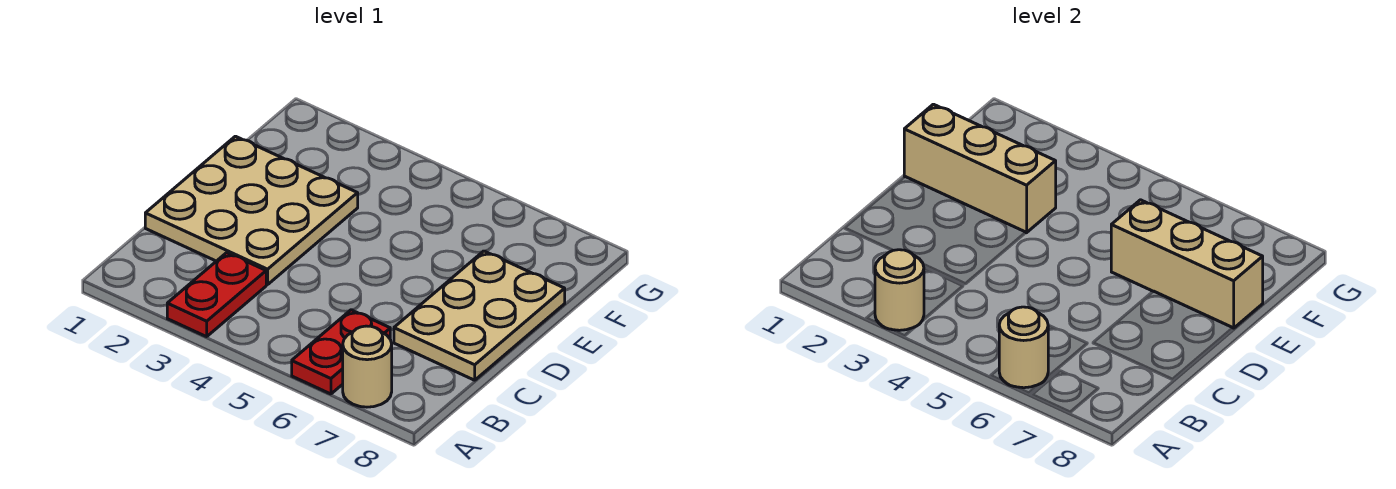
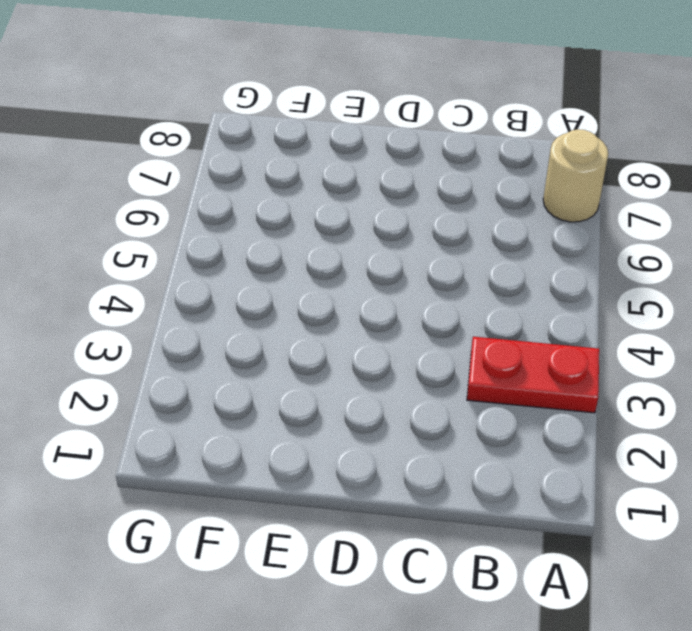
none -> red plate A6:B6 level 1
none -> tan plate C1:E3 level 1

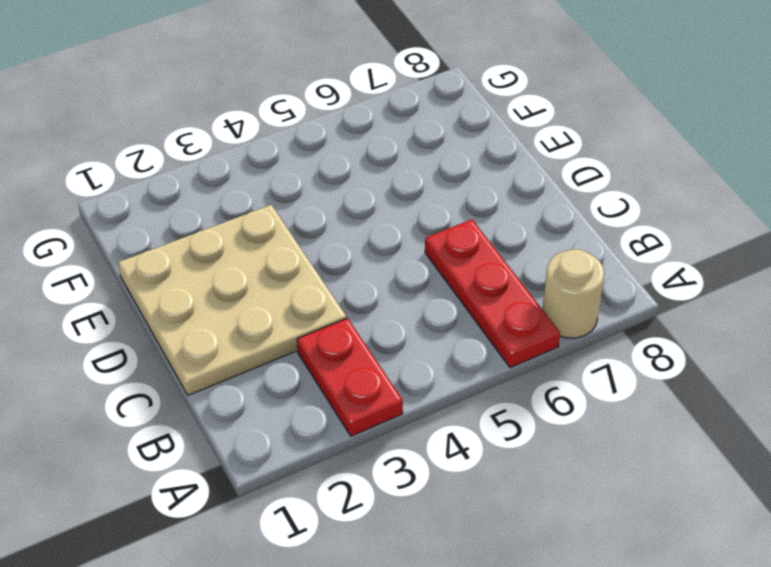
red plate A6:C6 level 1 -> red plate A6:B6 level 1
none -> tan plate C7:E8 level 1
none -> tan round brick A3 level 2

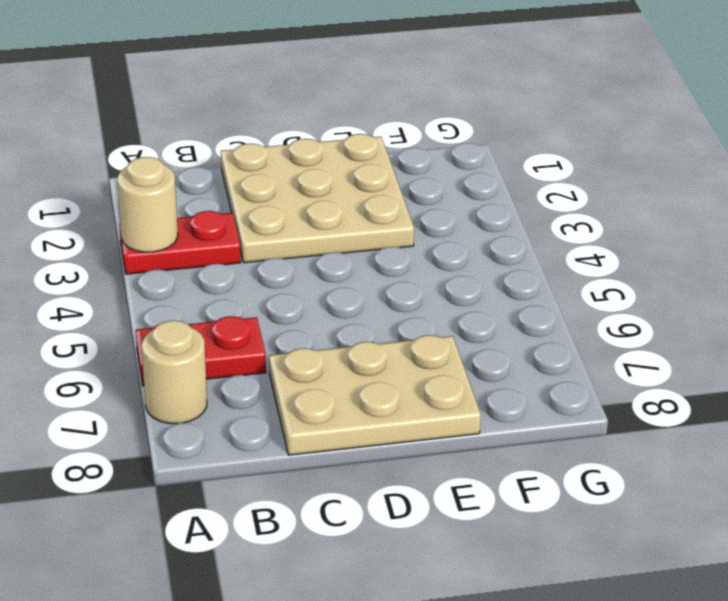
none -> tan round brick A6 level 2
none -> tan brick E1:E3 level 2

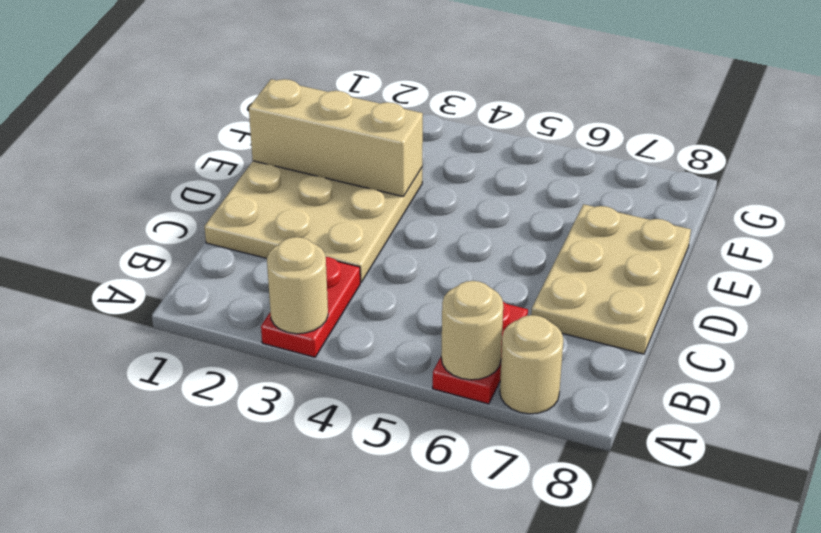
none -> tan brick E6:E8 level 2

